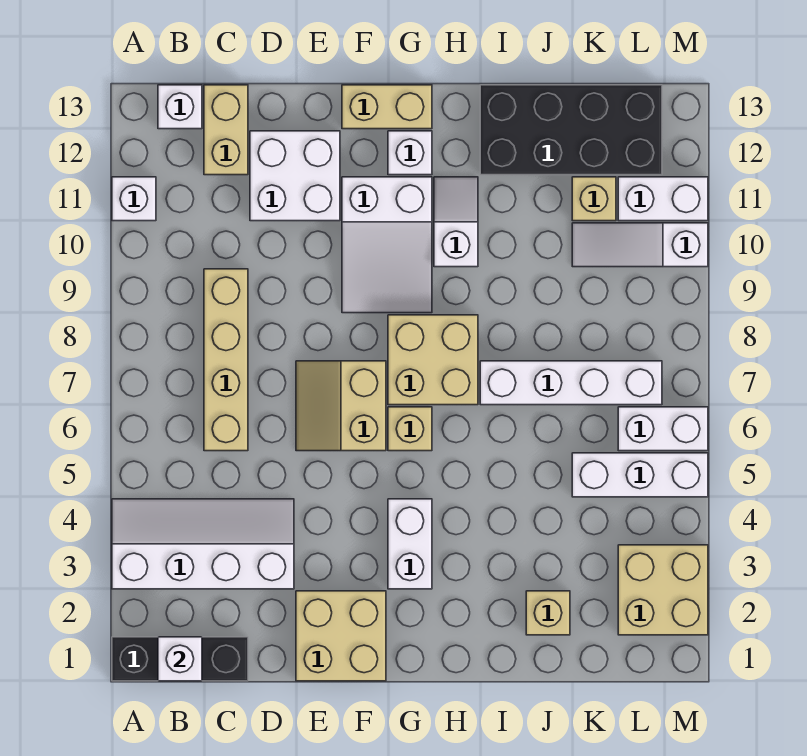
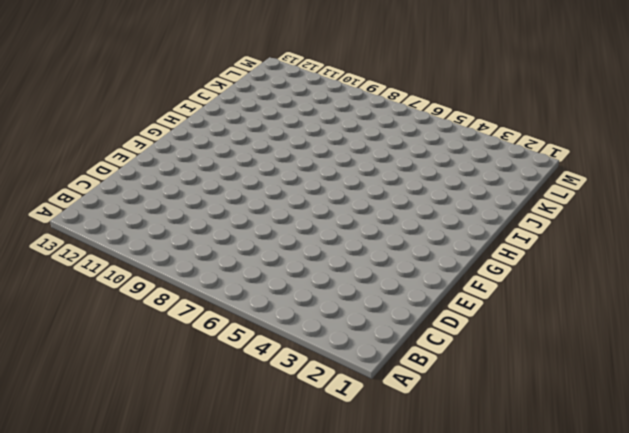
none -> black brick A1:C1 level 1
none -> white slope A3:D4 level 1 top 3
none -> white brick A11 level 1

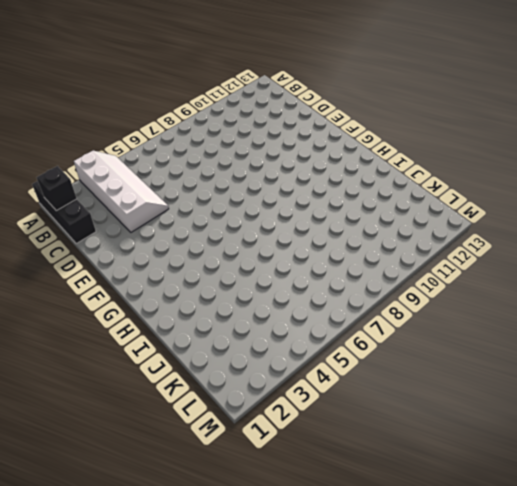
black brick B1 level 2 -> white brick B1 level 2
none -> white brick A11 level 1
none -> white brick B13 level 1
none -> tan brick C6:C9 level 1

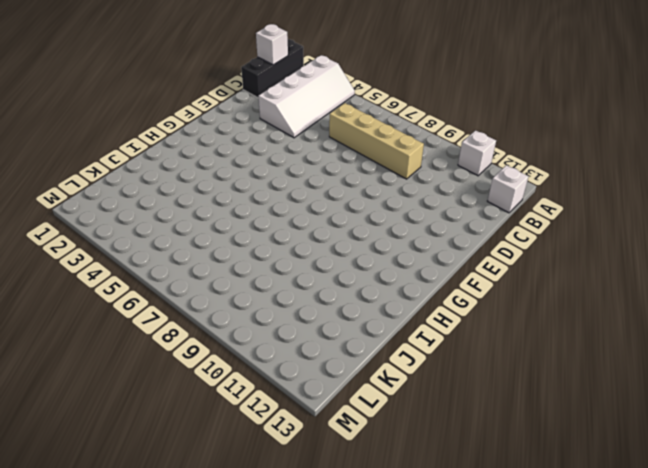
none -> tan brick C12:C13 level 1
none -> white brick D11:E12 level 1
none -> tan brick E1:F2 level 1

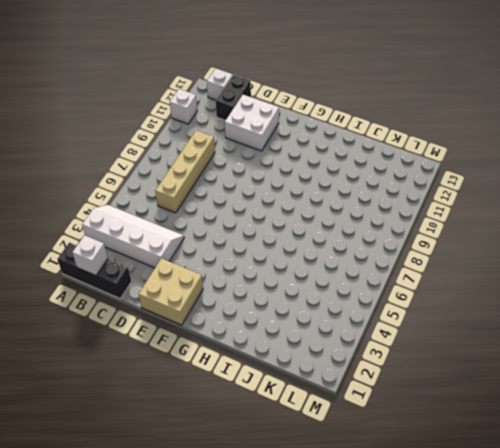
black brick C12:C13 level 1 -> tan brick C12:C13 level 1
none -> tan slope E6:F7 level 1 top F
none -> white slope F9:G11 level 1 top 11
none -> tan brick F13:G13 level 1

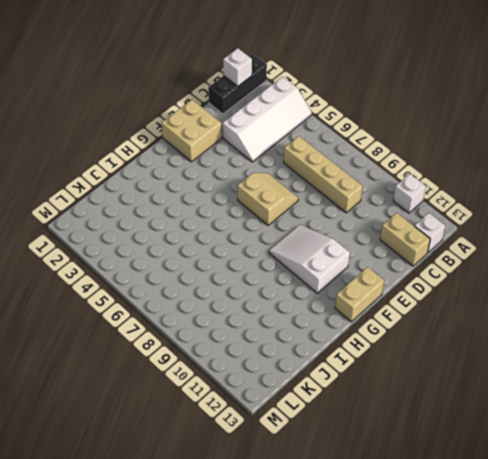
none -> white brick D11:E12 level 1
none -> white brick G3:G4 level 1
none -> tan brick G6 level 1

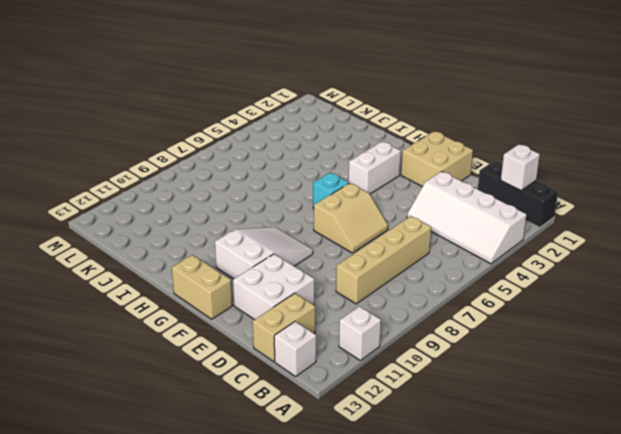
cyan brick G6 level 1 -> tan brick G6 level 1
none -> tan brick G7:H8 level 1
none -> white brick G12 level 1
none -> white slope H10:H11 level 1 top 10

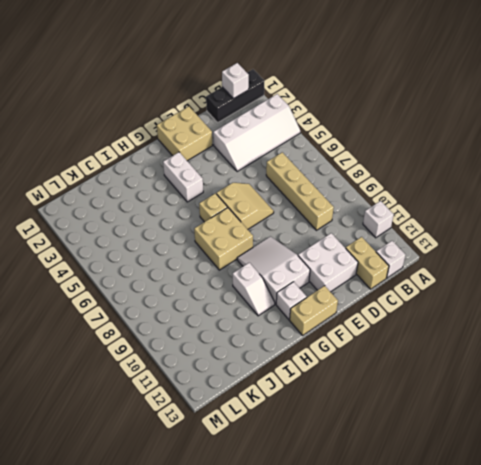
none -> white brick I7:L7 level 1
none -> black brick I12:L13 level 1
none -> tan brick J2 level 1

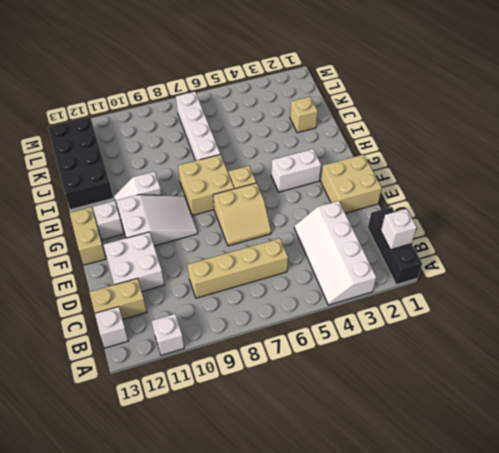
none -> white brick K5:M5 level 1
none -> white slope K10:M10 level 1 top M
none -> tan brick K11 level 1

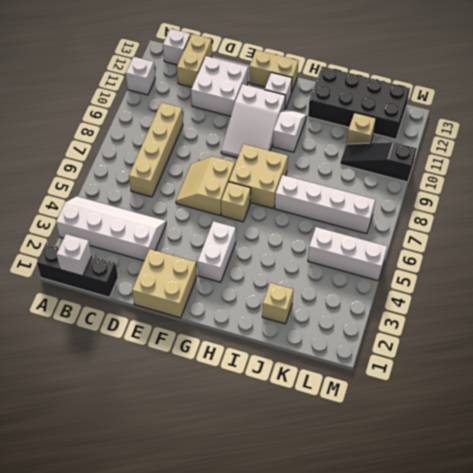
black slope K10:M10 level 1 top M -> white slope K10:M10 level 1 top M
none -> tan brick L2:M3 level 1
none -> white brick L6:M6 level 1
none -> white brick L11:M11 level 1

